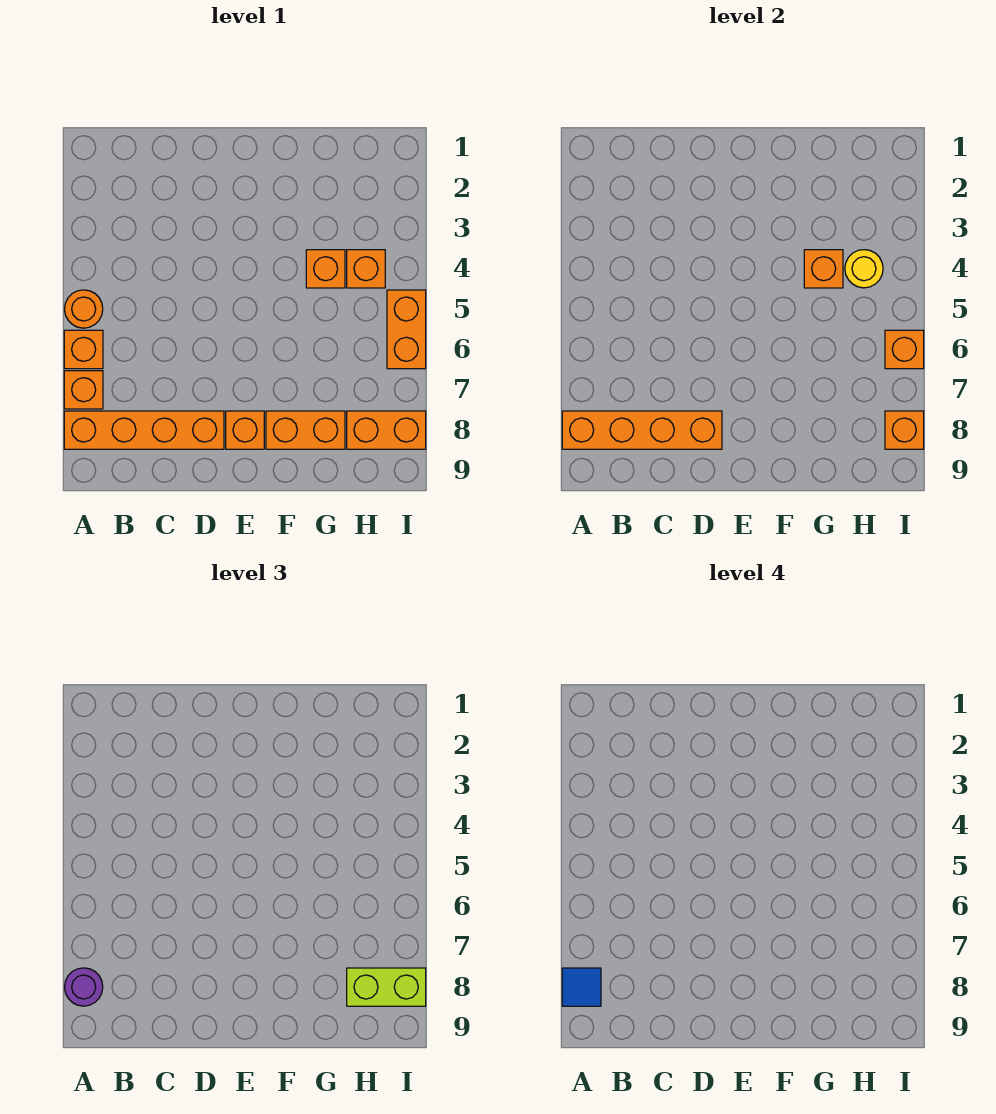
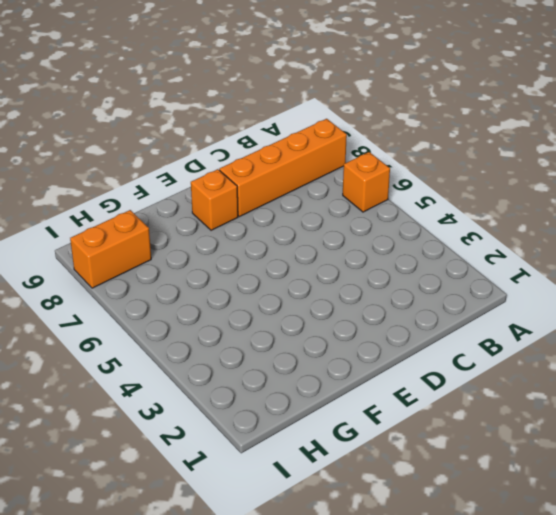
none -> orange round brick A5 level 1
none -> orange brick A7 level 1
none -> orange brick F8:G8 level 1

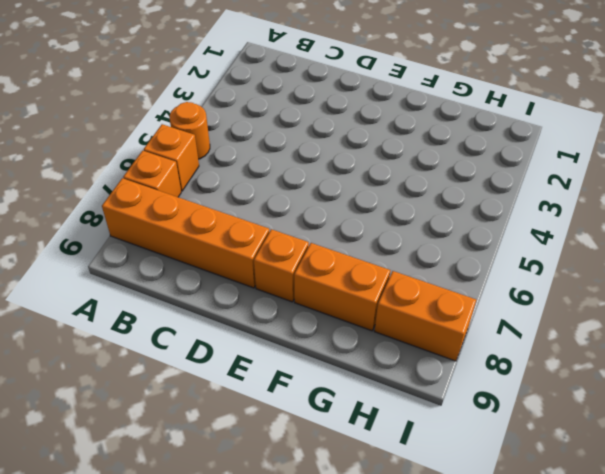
none -> orange brick G4 level 1
none -> orange brick H4 level 1
none -> orange brick I5:I6 level 1

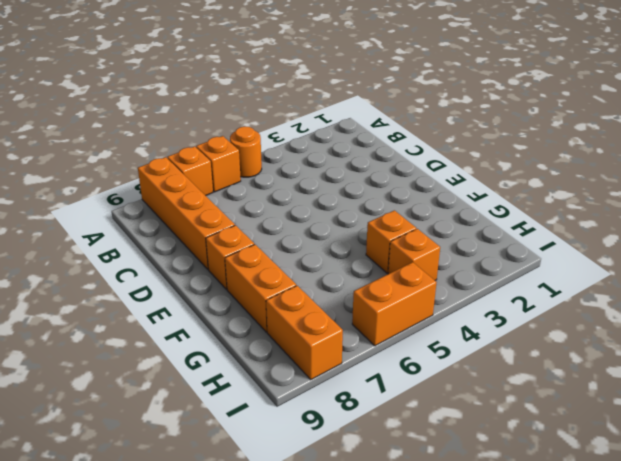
none -> orange brick A8:D8 level 2
none -> orange brick G4 level 2
none -> yellow round brick H4 level 2

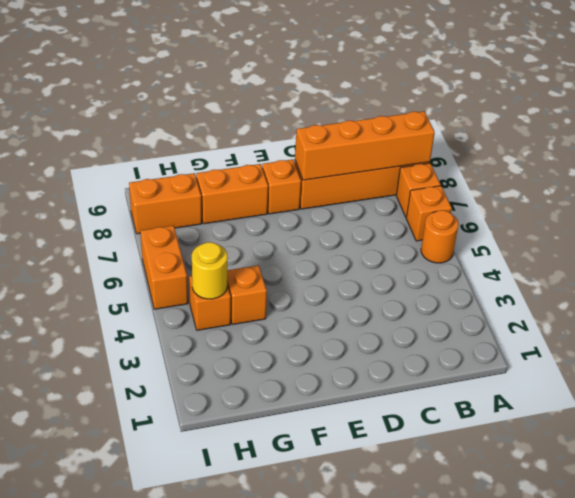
none -> orange brick G4 level 2
none -> orange brick I6 level 2
none -> orange brick I8 level 2

